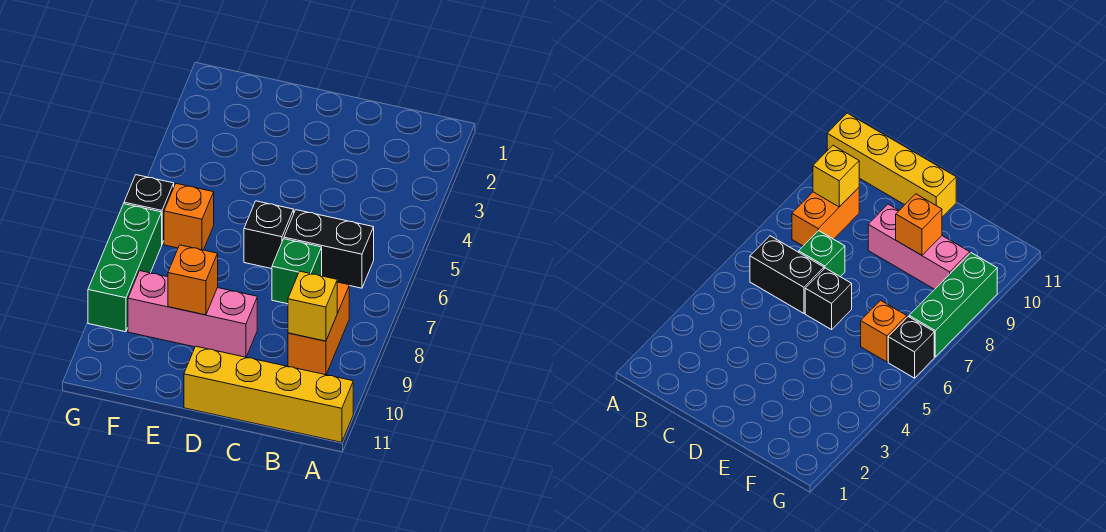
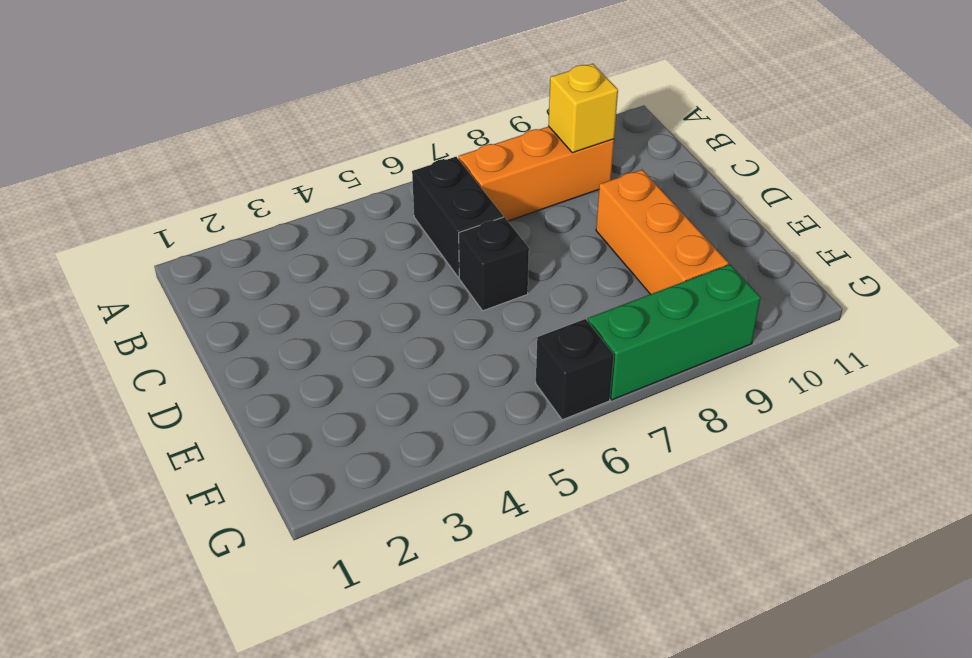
orange brick B7:B9 level 1 -> orange brick B8:B9 level 1
orange brick D9:F9 level 1 -> pink brick D9:F9 level 1
none -> yellow brick A11:D11 level 1
none -> green brick C7 level 1

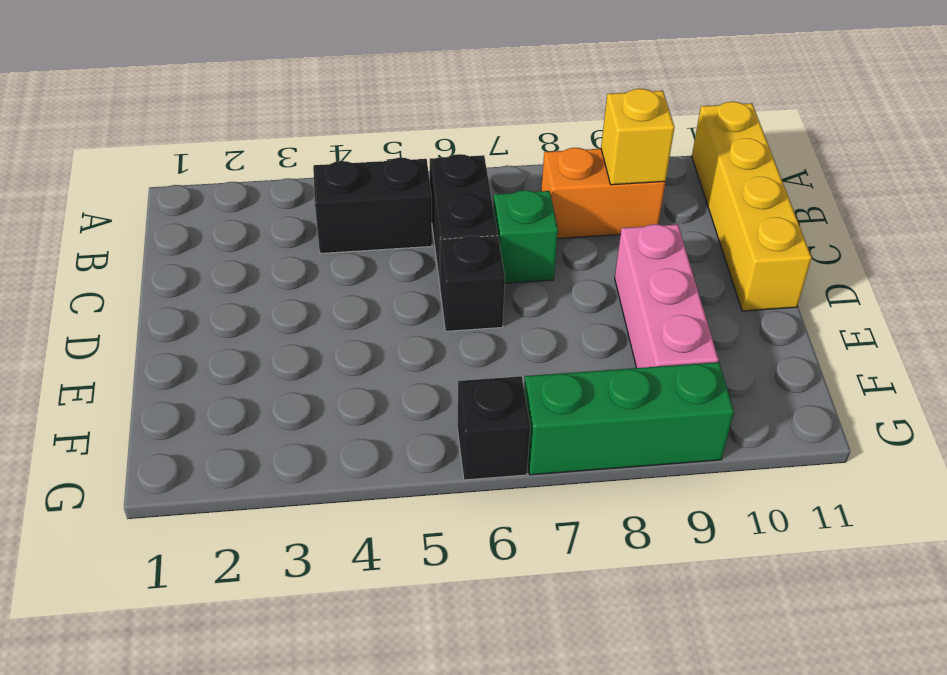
black brick B4:B5 level 1 -> none
none -> orange brick F6 level 1
none -> orange brick E9 level 2

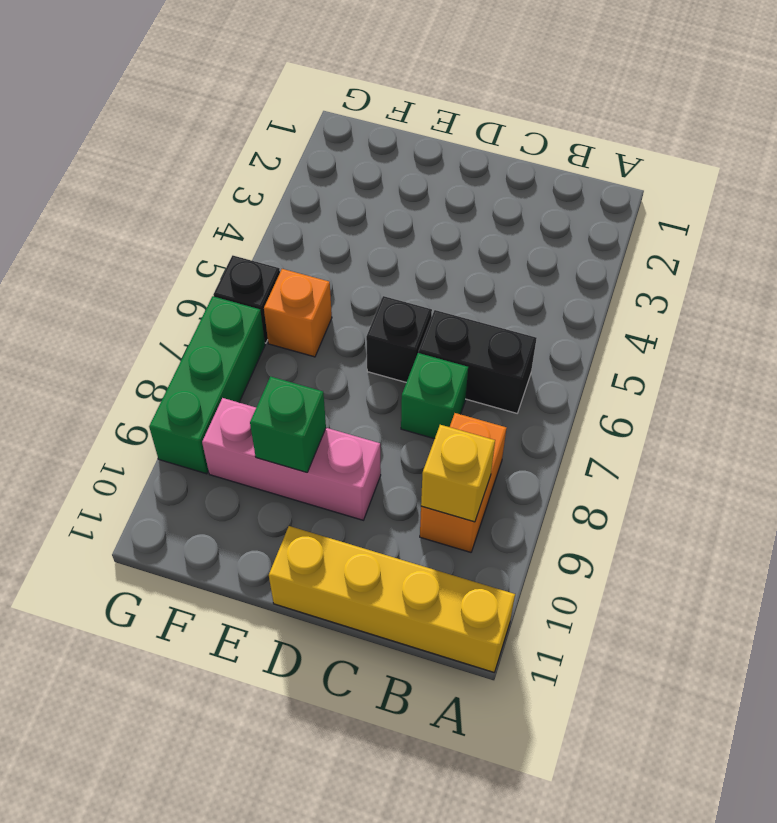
green brick E9 level 2 -> orange brick E9 level 2

